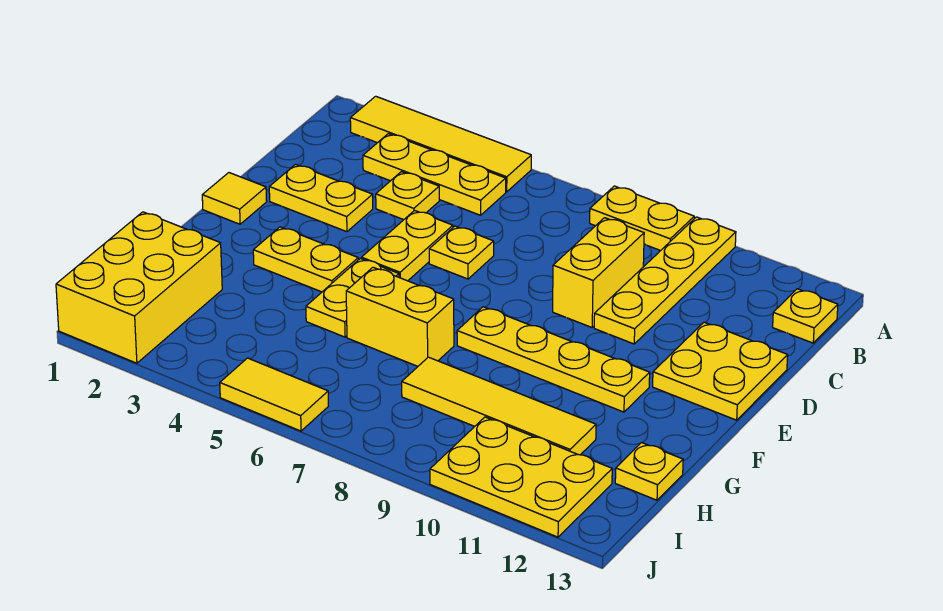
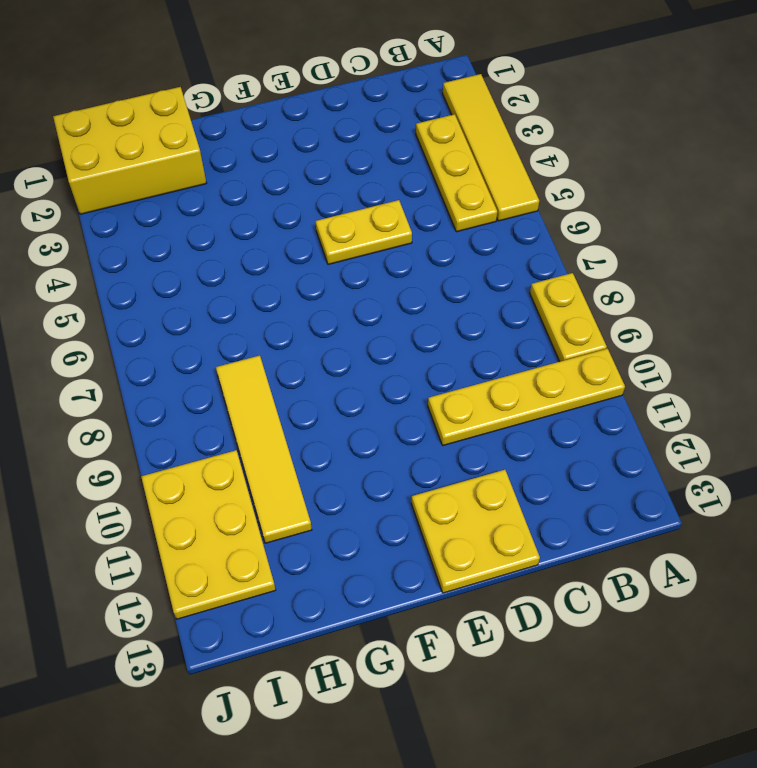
none -> yellow plate B13 level 1
none -> yellow plate C4 level 1
none -> yellow brick C9:D9 level 1

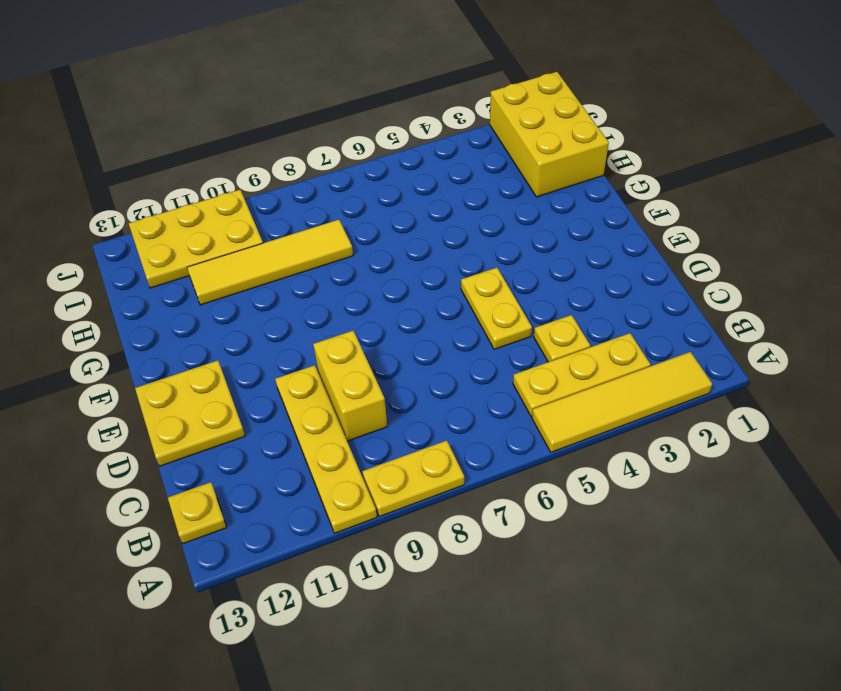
none -> yellow plate D2:D3 level 1
none -> yellow plate D6 level 1
none -> yellow tile E1 level 1

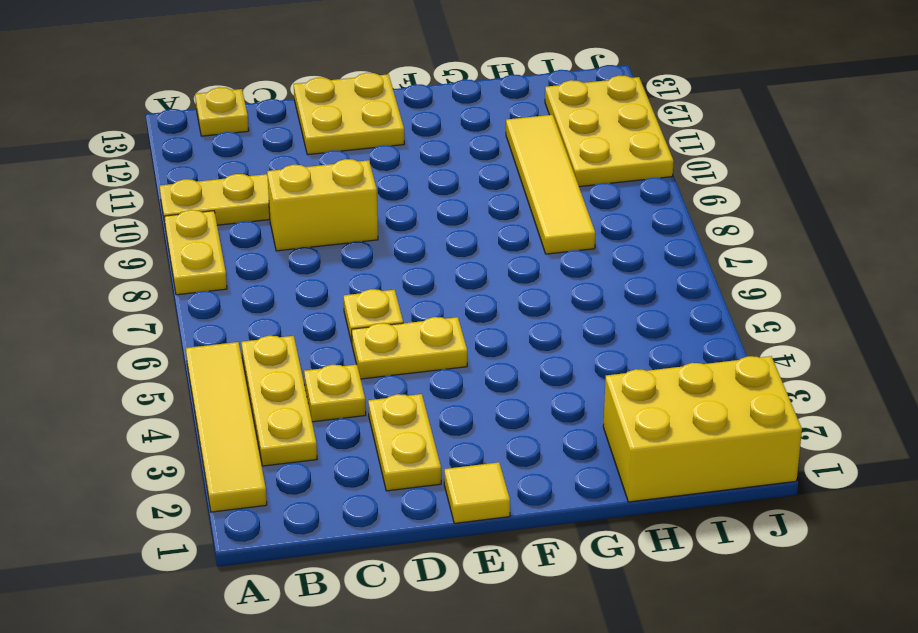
none -> yellow plate F3:F4 level 1
none -> yellow plate F5:G5 level 1
none -> yellow plate F8:F11 level 1

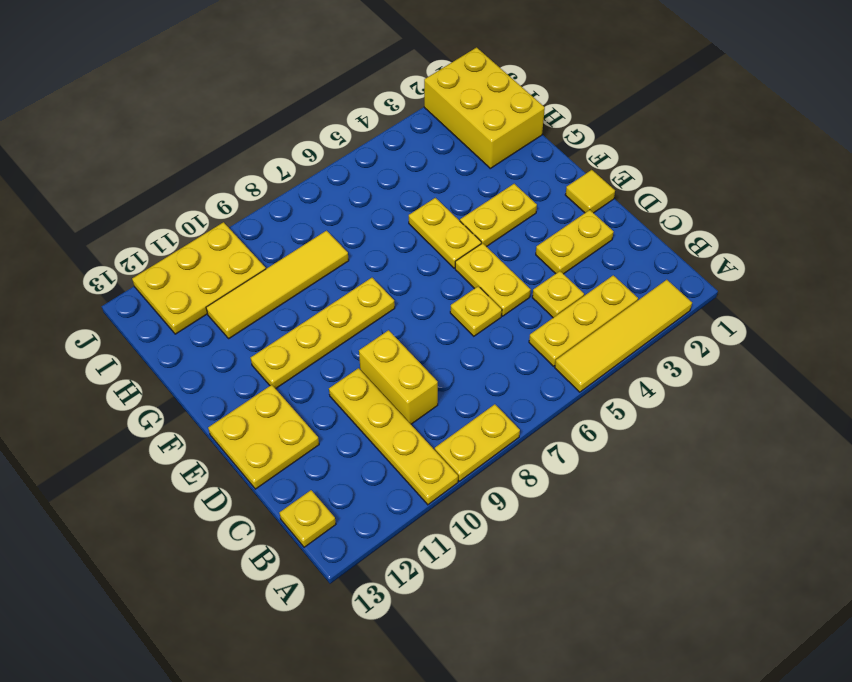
none -> yellow brick G6:G7 level 1
none -> yellow plate H13 level 1
none -> yellow tile J5:J6 level 1

